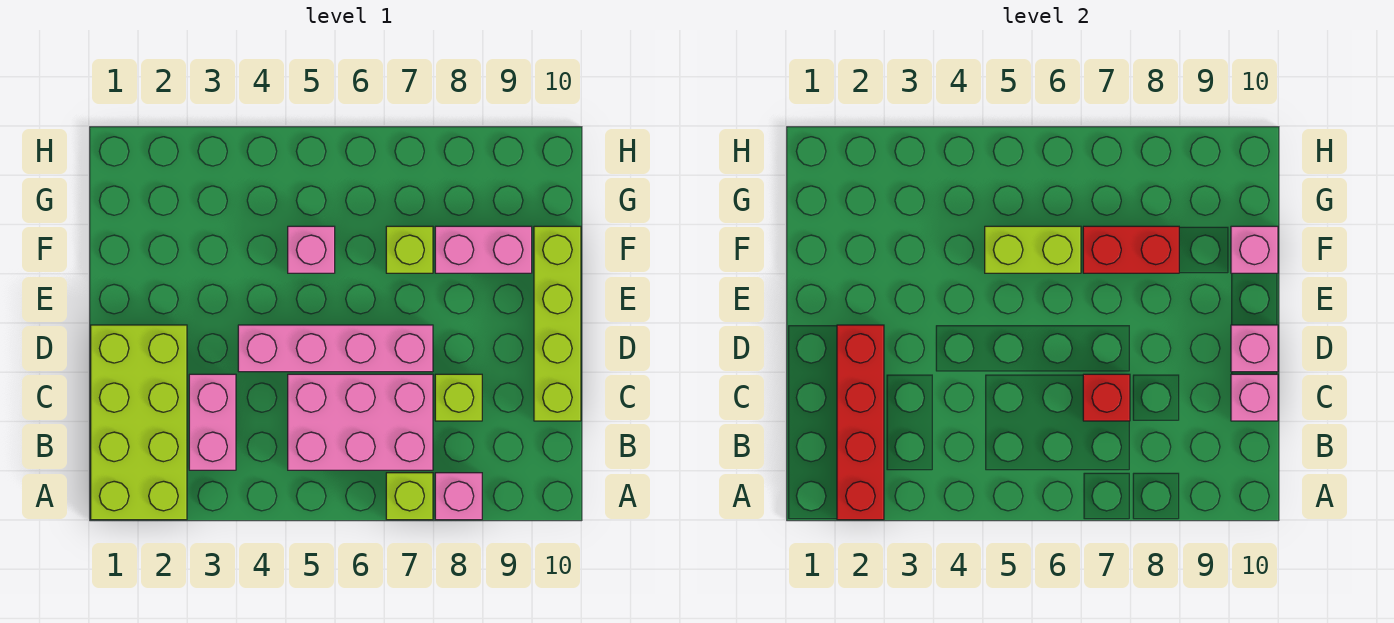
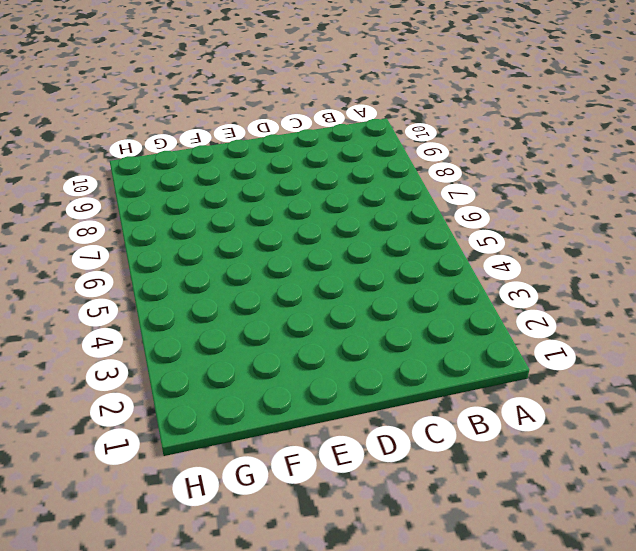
none -> lime brick A1:D2 level 1
none -> lime brick A7 level 1
none -> pink brick A8 level 1

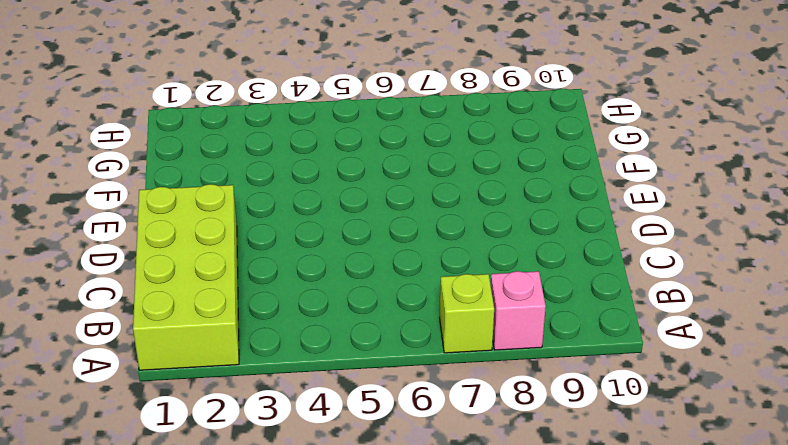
none -> pink brick B3:C3 level 1
none -> pink brick B5:C7 level 1
none -> lime brick C8 level 1

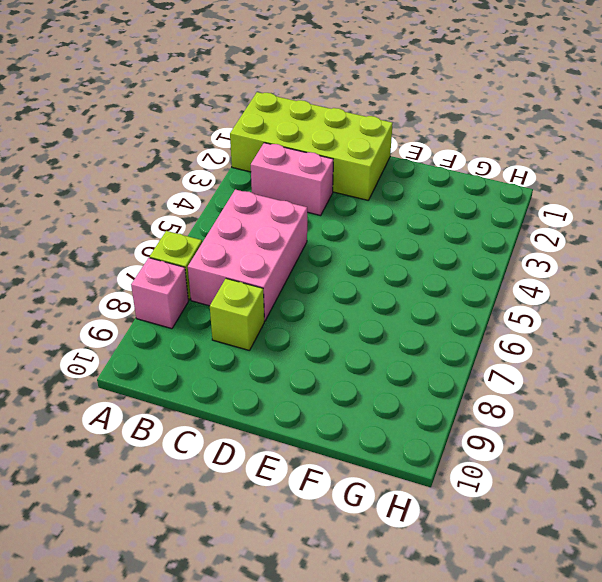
none -> lime brick C10:F10 level 1
none -> pink brick D4:D7 level 1
none -> pink brick F5 level 1

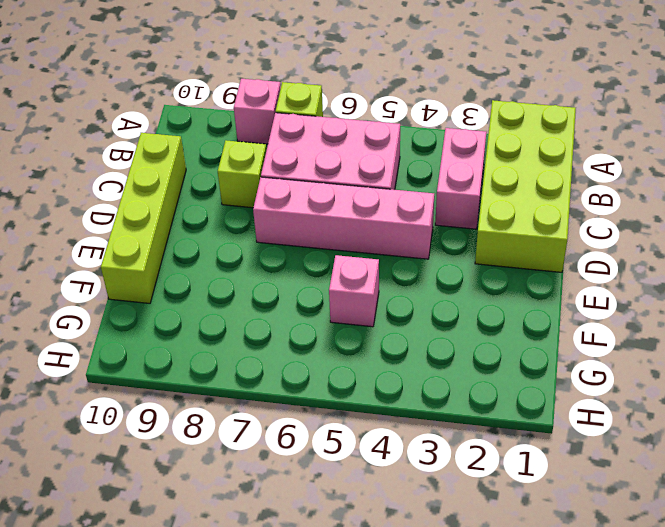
none -> lime brick F7 level 1
none -> pink brick F8:F9 level 1
none -> red brick A2:D2 level 2

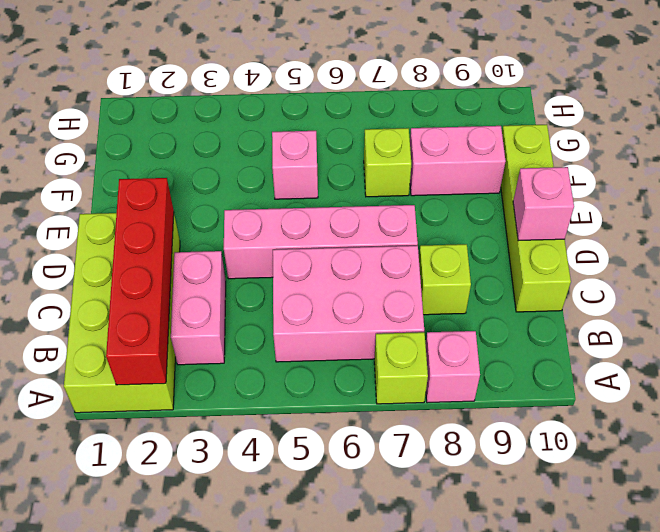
none -> red brick C7 level 2
none -> pink brick C10 level 2
none -> lime brick F5:F6 level 2

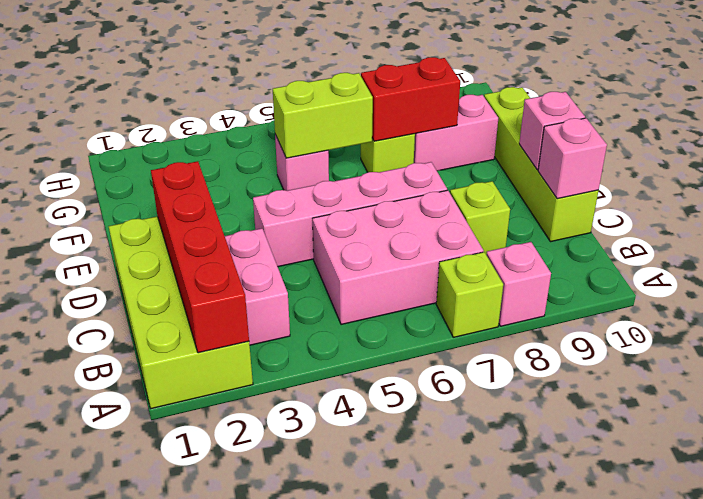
none -> red brick C7 level 2
none -> pink brick F10 level 2

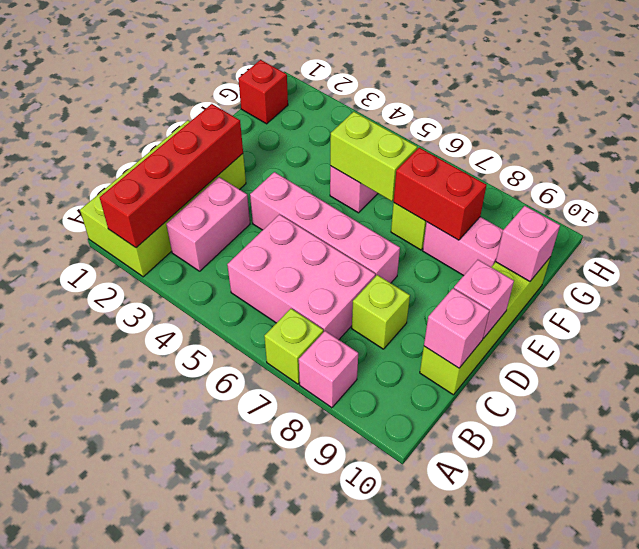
red brick G1 level 1 -> red brick C7 level 2

